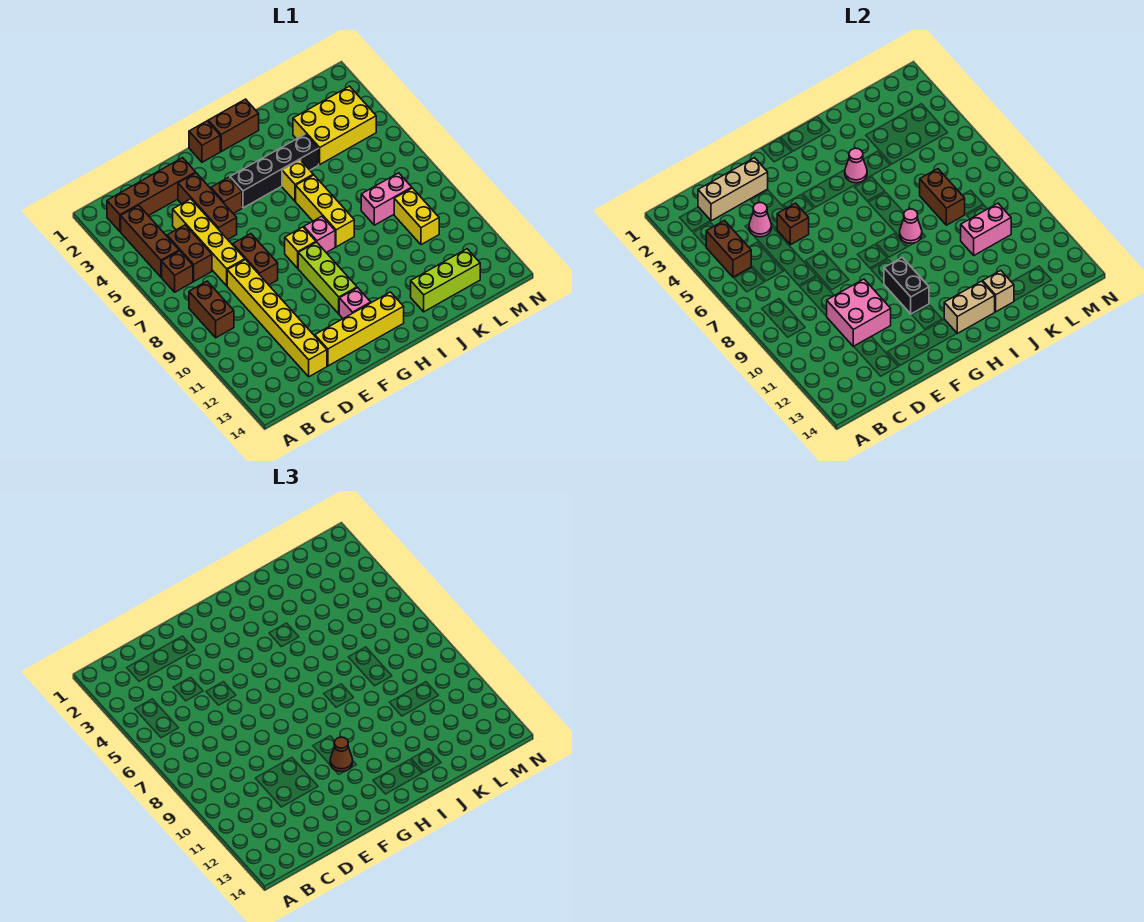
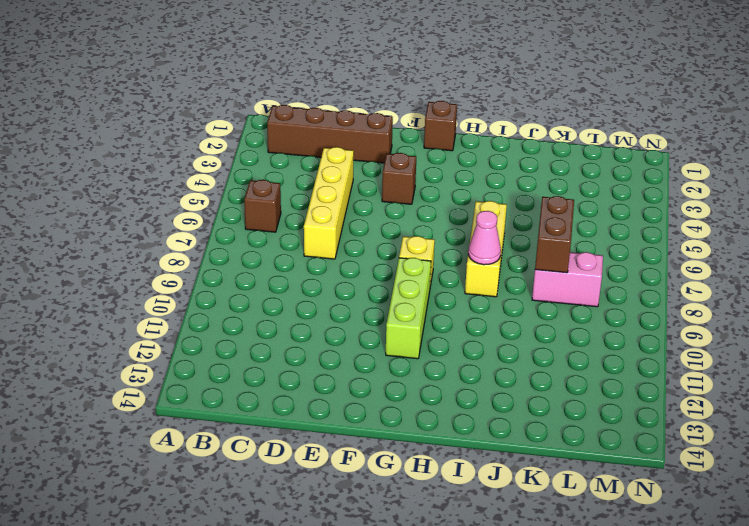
none -> brown brick B3:B5 level 1
none -> brown brick B8:B9 level 1
none -> brown brick C5:C6 level 1
none -> yellow brick D8:D13 level 1

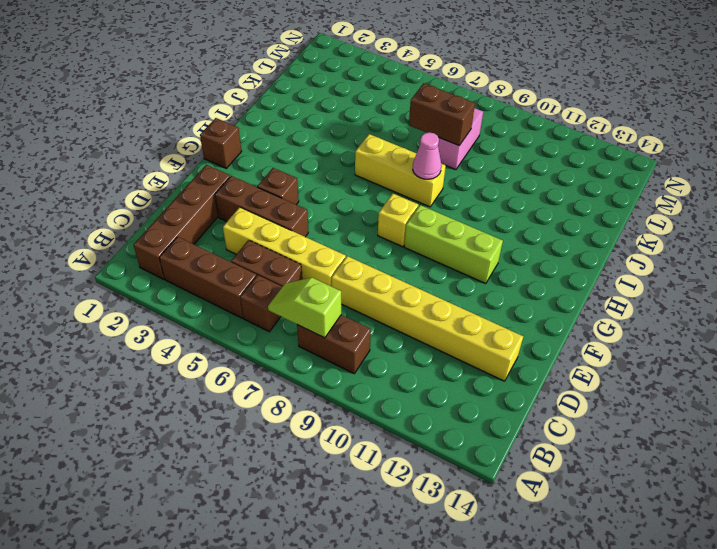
lime slope B7:B8 level 2 top 8 -> none
none -> brown brick E7:E8 level 1
none -> yellow brick E13:H13 level 1
none -> black brick G4:J4 level 1
none -> pink brick G12 level 1

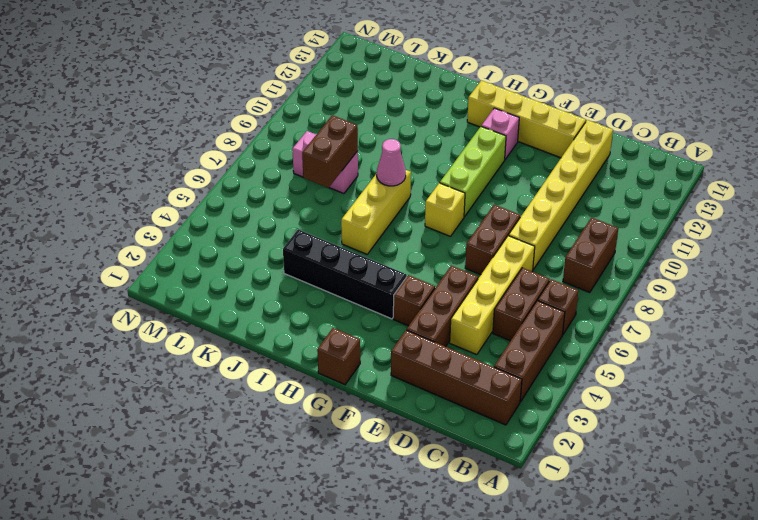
none -> brown brick H1:I1 level 1
none -> pink brick H8 level 1
none -> yellow brick I5 level 1
none -> lime brick J13:L13 level 1

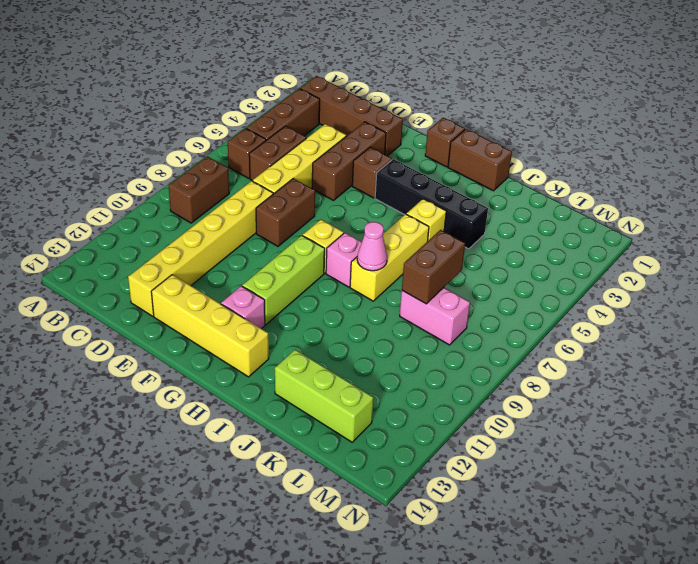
none -> yellow brick K3:M4 level 1
none -> yellow brick L9:L10 level 1
none -> brown brick B4:B5 level 2
none -> tan brick C2:E2 level 2

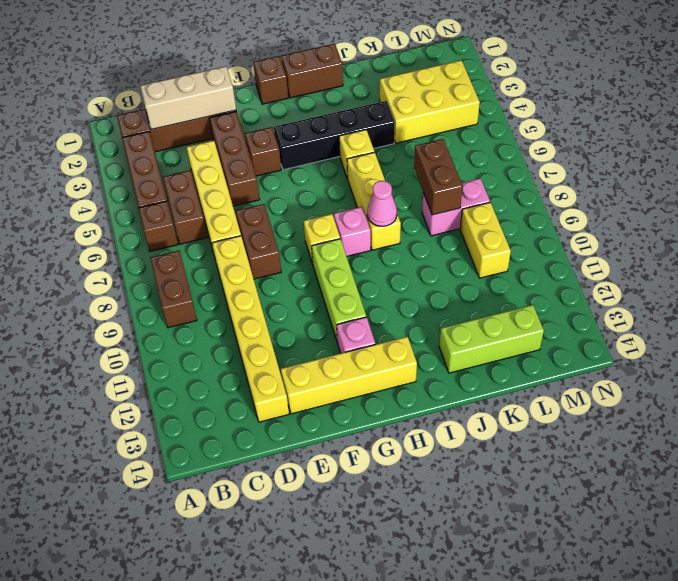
none -> brown brick B4:B5 level 2
none -> pink cone D4 level 2
none -> pink brick D10:E11 level 2
none -> brown brick E5 level 2

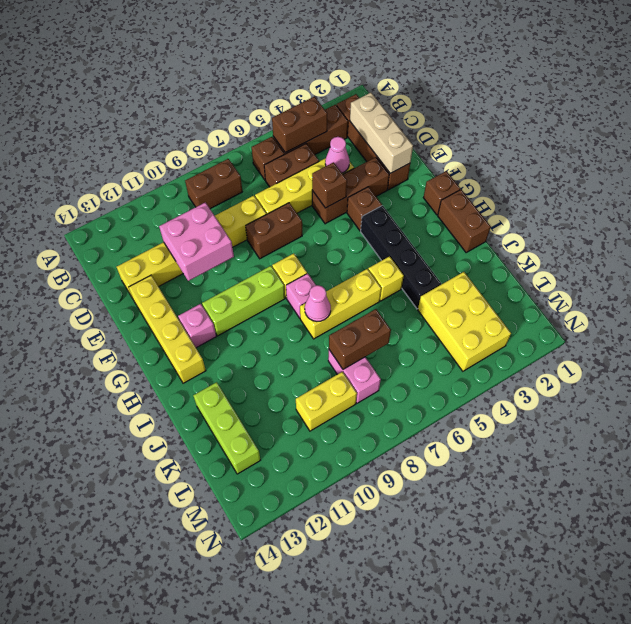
none -> black brick G10:G11 level 2
none -> tan brick H13:I13 level 2
none -> pink cone I4 level 2
none -> tan brick J13 level 2

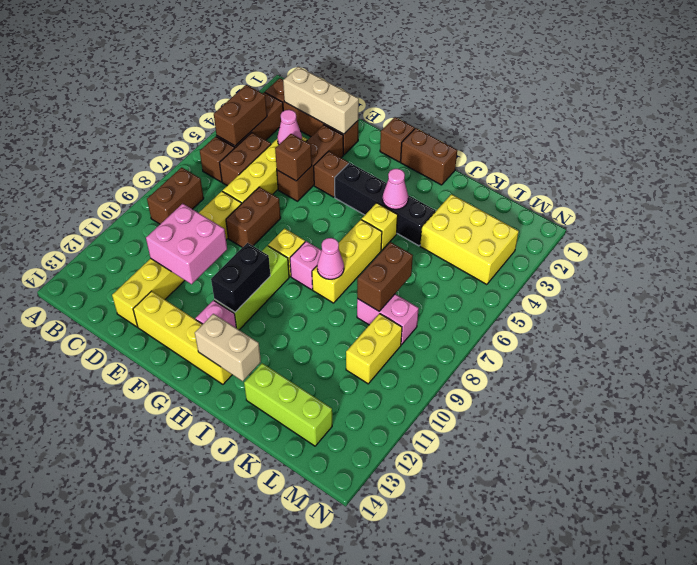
none -> tan brick J13 level 2
none -> pink brick K10:L10 level 2
none -> brown cone G11 level 3

